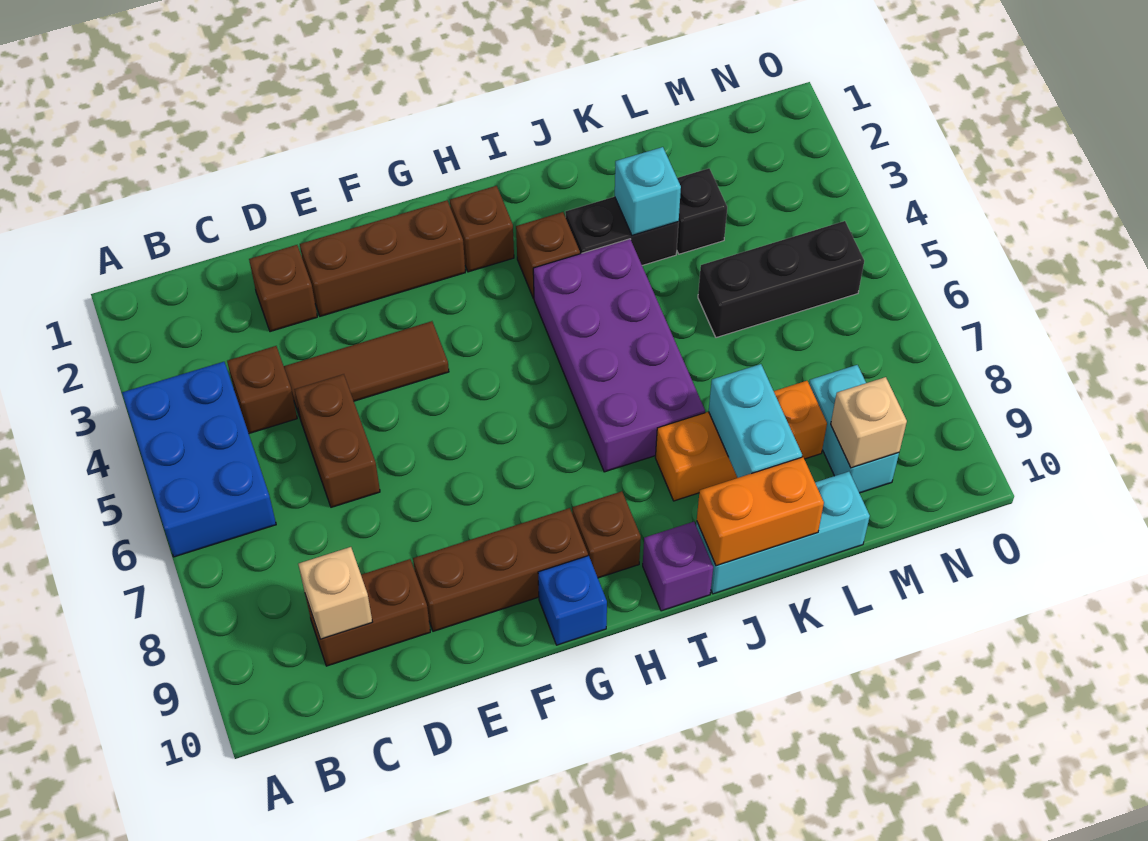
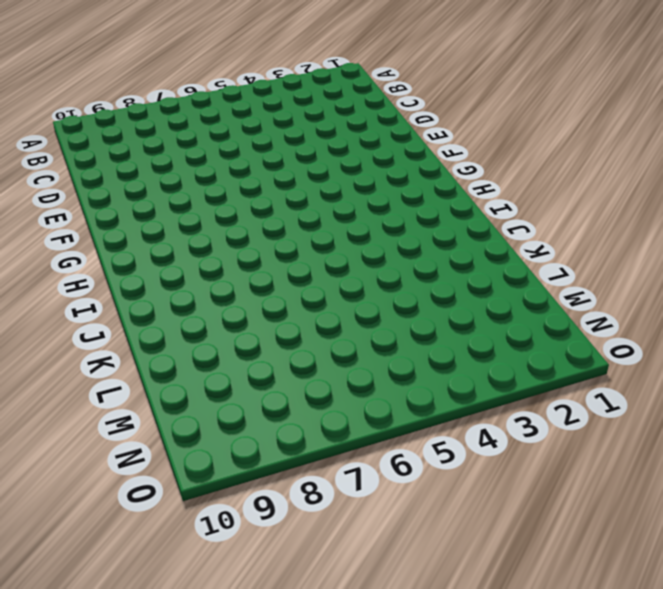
none -> blue brick A4:B6 level 1
none -> brown brick C4 level 1
none -> brown brick C9:D9 level 1

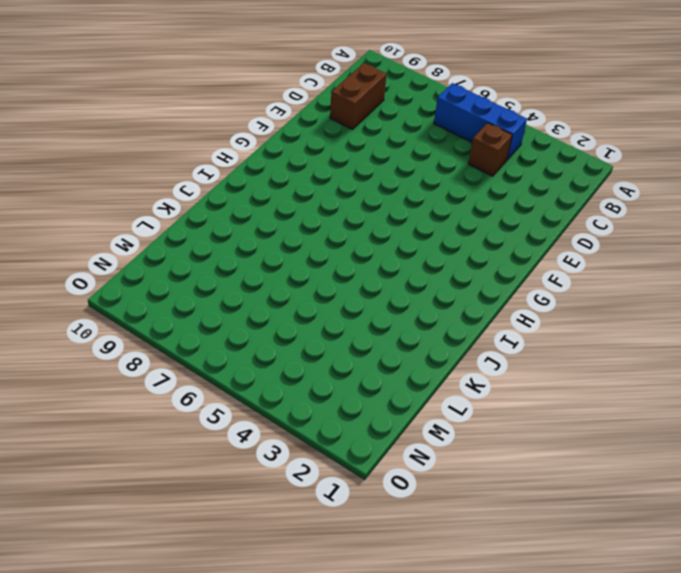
blue brick B4:B6 level 1 -> blue brick A4:B6 level 1
none -> brown brick D2 level 1
none -> brown tile D4:F4 level 1
none -> brown brick D5:D6 level 1

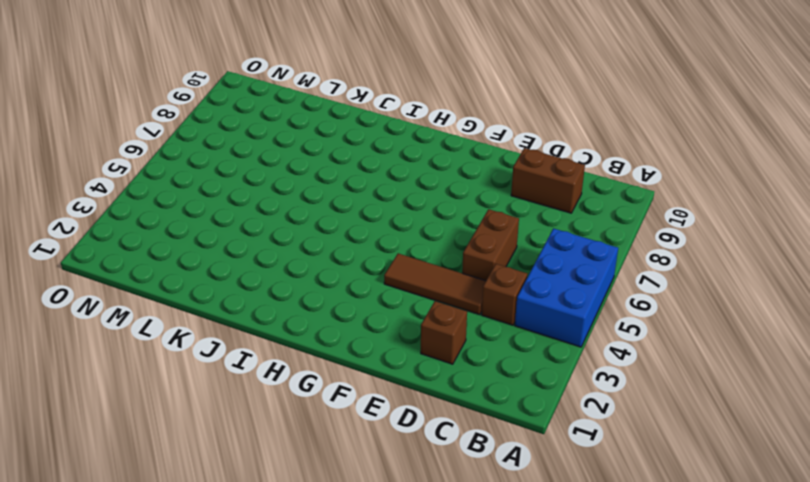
none -> brown brick E2:G2 level 1
none -> brown brick E9:G9 level 1
none -> blue brick G10 level 1

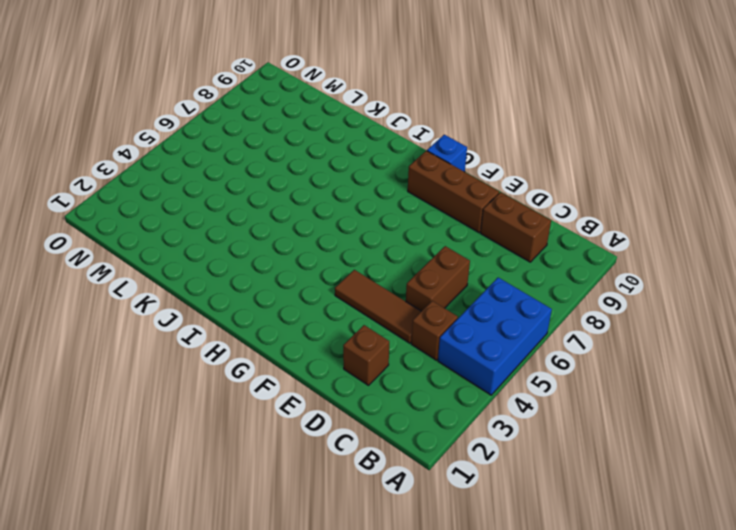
none -> brown brick E2:G2 level 1
none -> brown brick H2 level 1
none -> brown brick H9 level 1

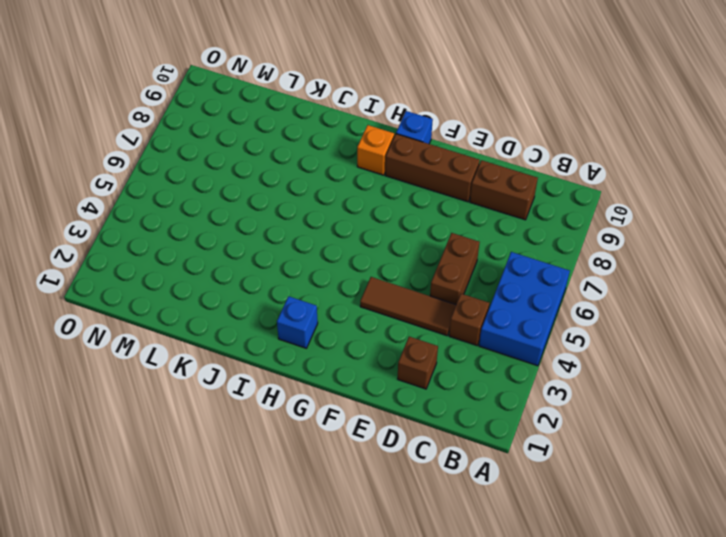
blue brick H2 level 1 -> brown brick H2 level 1
orange brick H9 level 1 -> brown brick H9 level 1
none -> brown brick E2:G2 level 1
none -> brown brick I3 level 1
none -> purple brick I4:J7 level 1

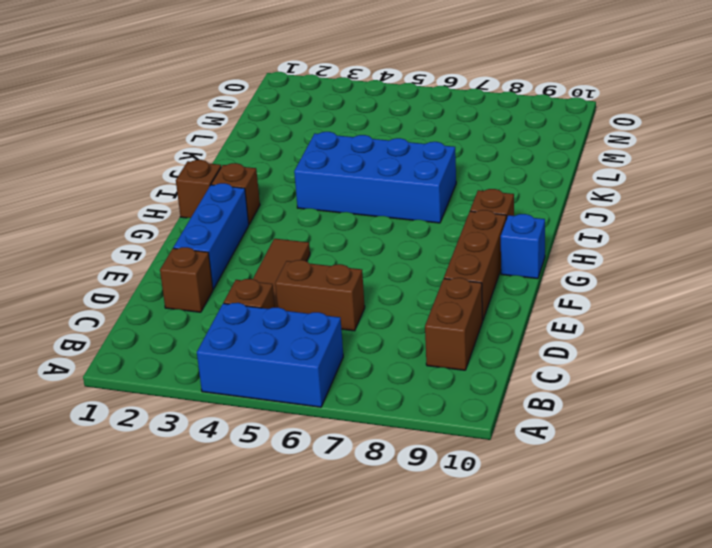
blue brick E2:G2 level 1 -> brown brick E2:G2 level 1
brown brick H1 level 1 -> brown brick I3 level 1
blue brick I4:J7 level 1 -> purple brick I4:J7 level 1
none -> purple brick I10 level 1
none -> black brick J3:K3 level 1
none -> orange brick J8:L8 level 1

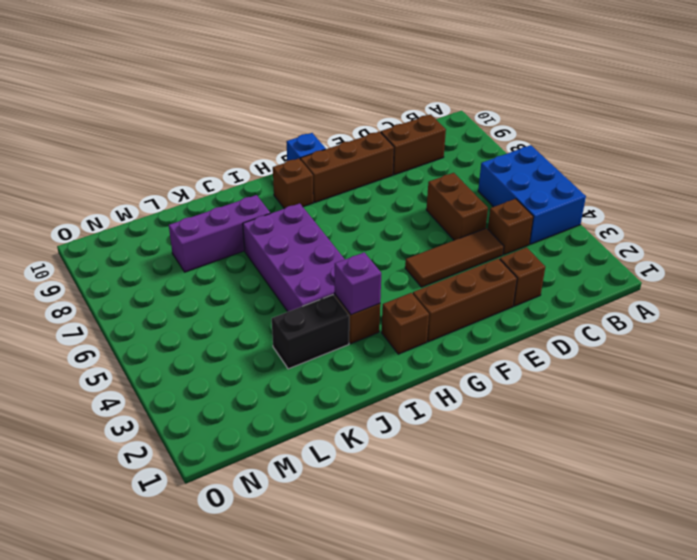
purple brick I3 level 2 -> purple brick I10 level 1
purple brick J8:L8 level 1 -> orange brick J8:L8 level 1
none -> cyan brick J10:L10 level 1
none -> black brick L3 level 1
none -> black brick L5:N5 level 1

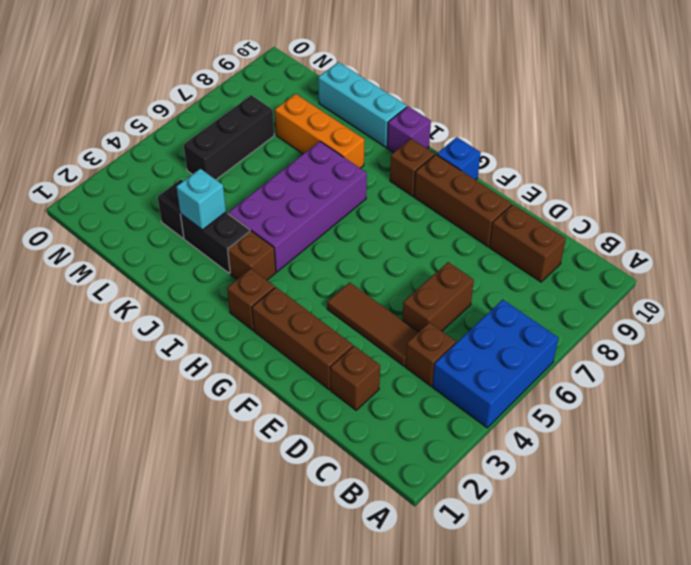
black brick M5:M7 level 1 -> black brick L5:N5 level 1
none -> cyan brick M8:M9 level 1
none -> tan brick C9 level 2
none -> orange brick J10:K10 level 2

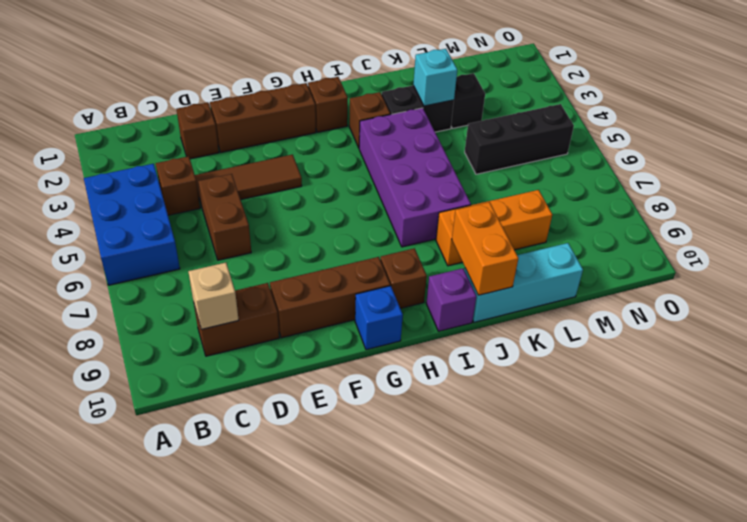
orange brick J9:J10 level 2 -> orange brick J10:K10 level 2
none -> cyan brick M8:M9 level 1
none -> cyan brick K8:K9 level 2
none -> tan brick M9 level 2

